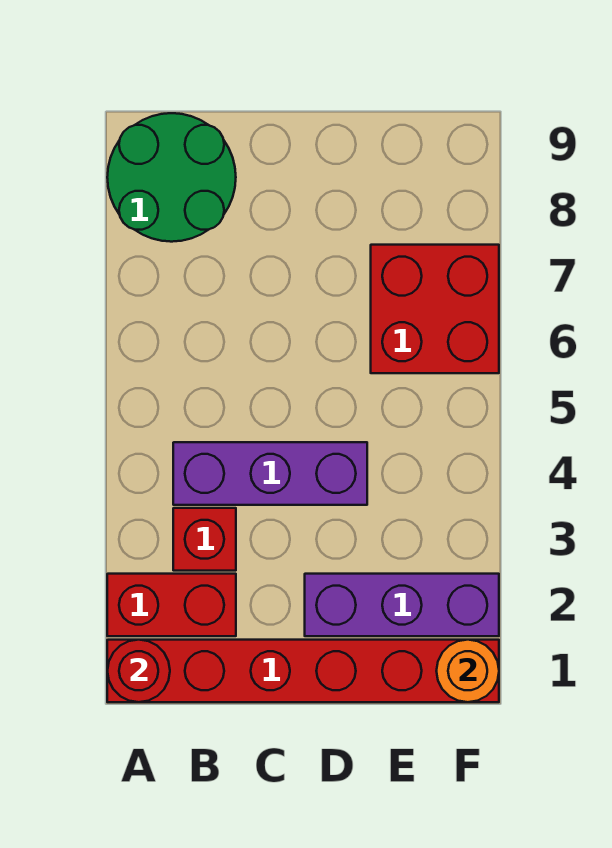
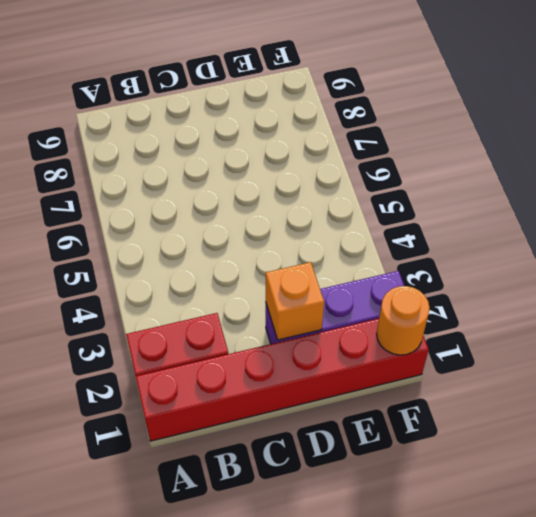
orange brick D2 level 2 -> none
none -> green round brick A8:B9 level 1
none -> red brick B3 level 1

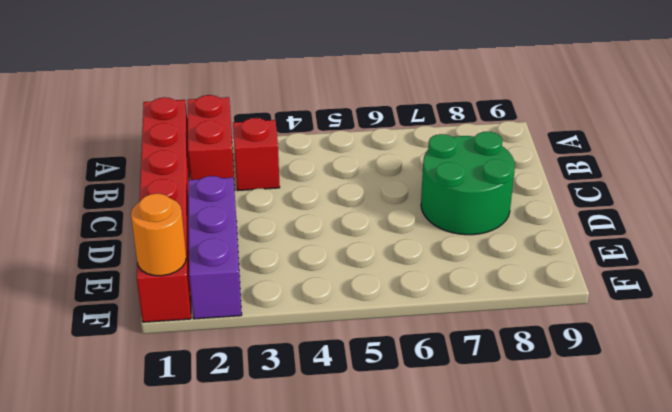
green round brick C7:D8 level 1 -> green round brick A8:B9 level 1
none -> purple brick B4:D4 level 1
none -> red brick E6:F7 level 1

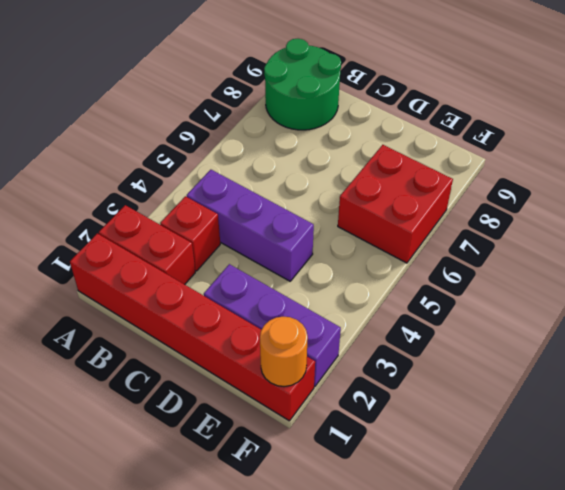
none -> red round brick A1 level 2

